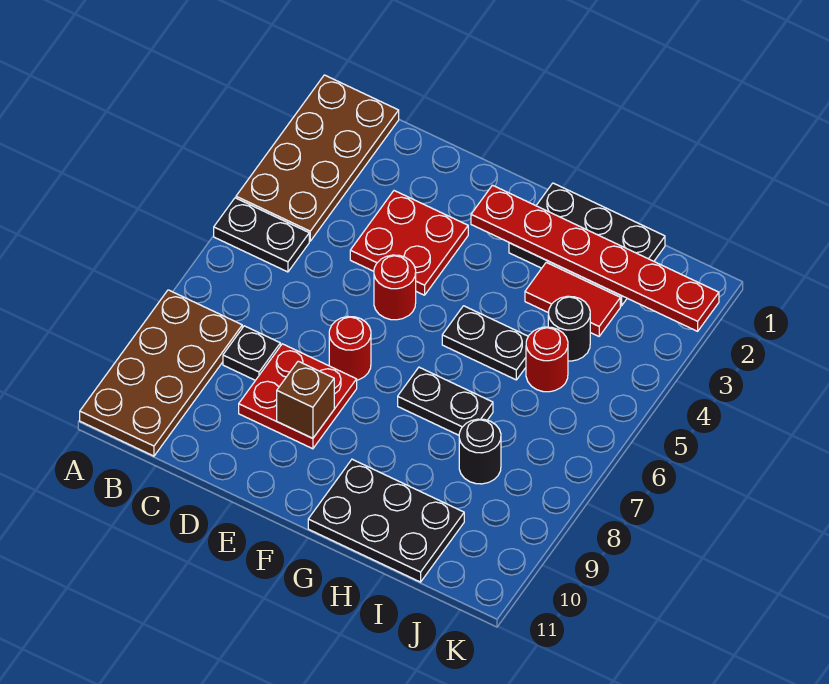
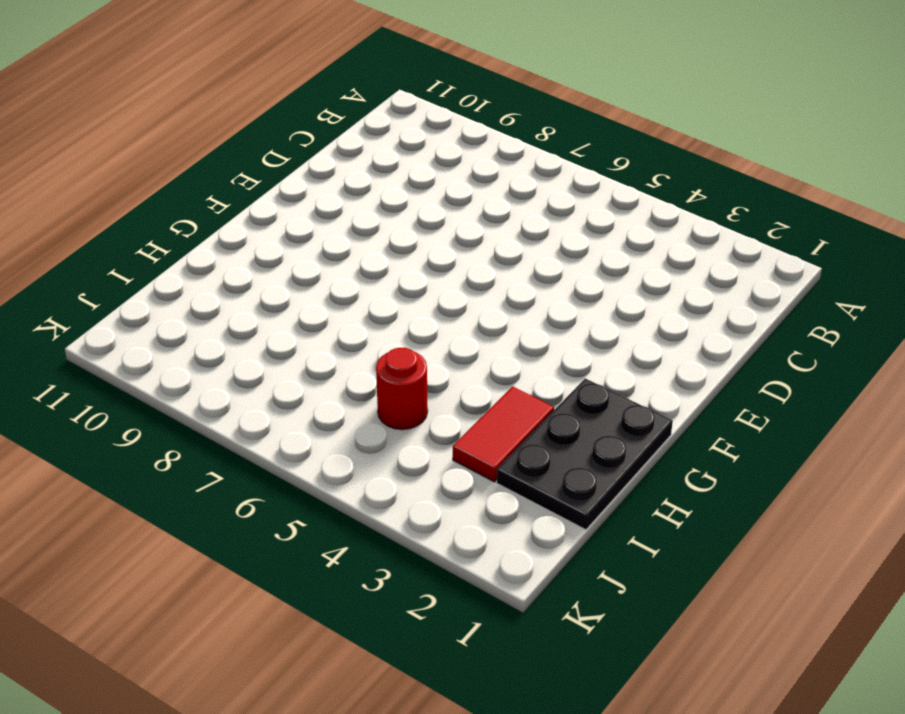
none -> brown plate A1:B4 level 1
none -> black plate A5:B5 level 1
none -> brown plate A8:B11 level 1

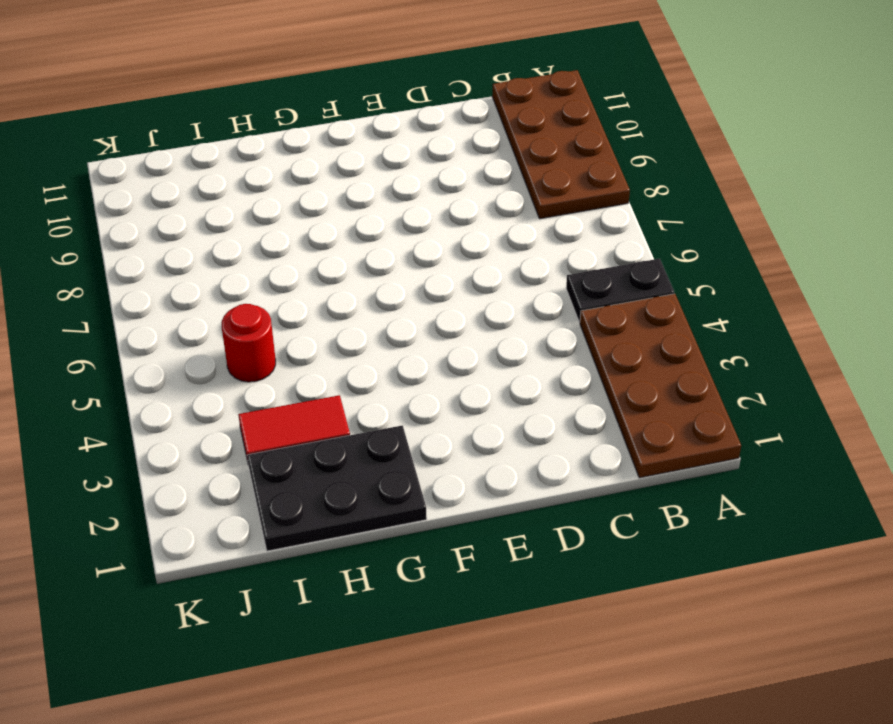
none -> black plate C8 level 1
none -> red plate D3:E4 level 1
none -> red plate D8:E9 level 1

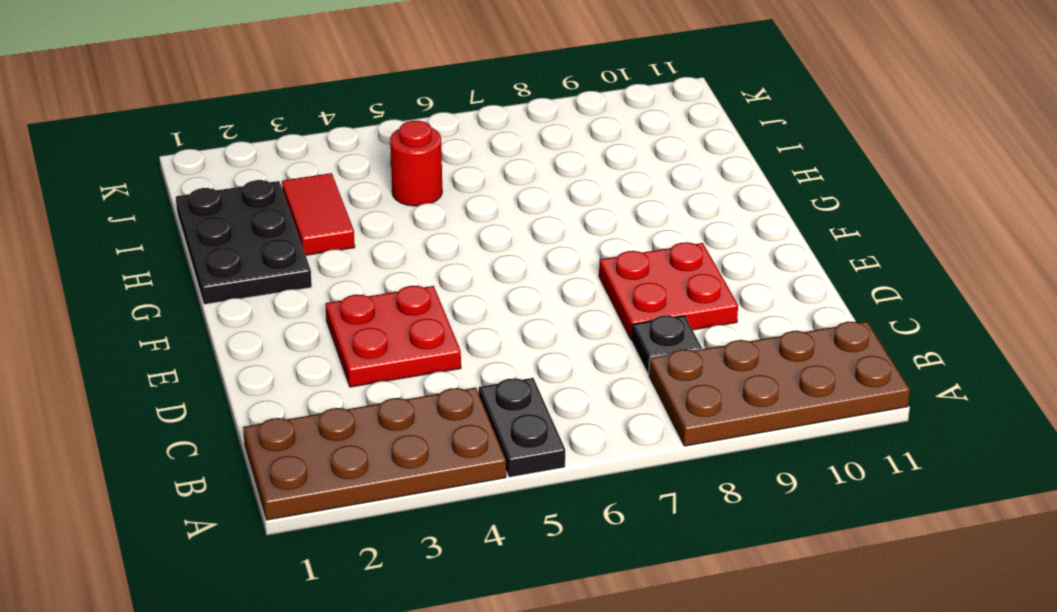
none -> red round brick E5 level 1
none -> red round brick E7 level 1
none -> black plate G5:H5 level 1

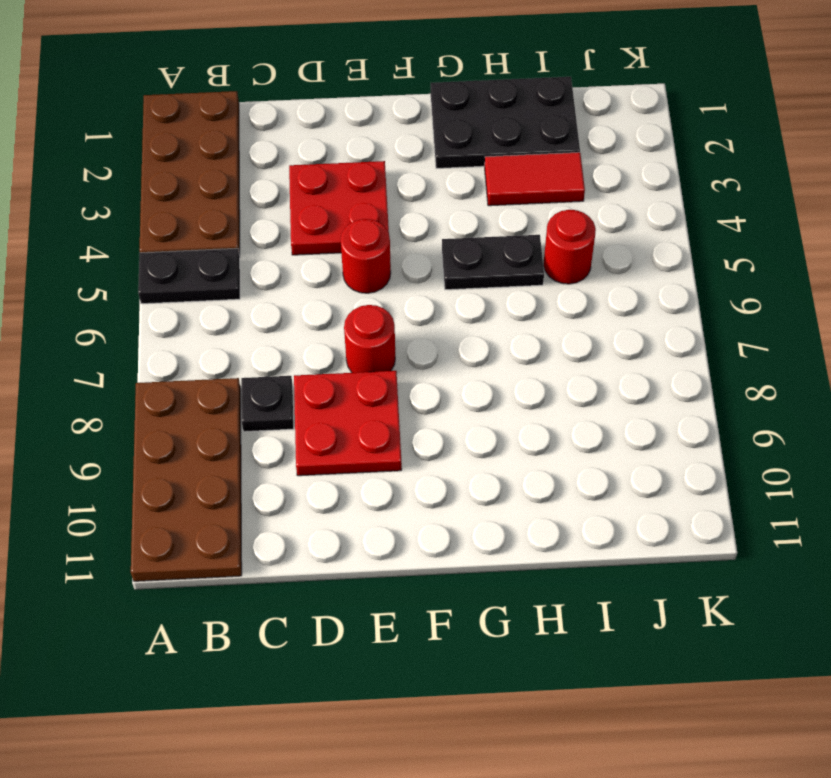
none -> black plate G7:H7 level 1
none -> black plate G10:I11 level 1
none -> black round brick I4 level 1

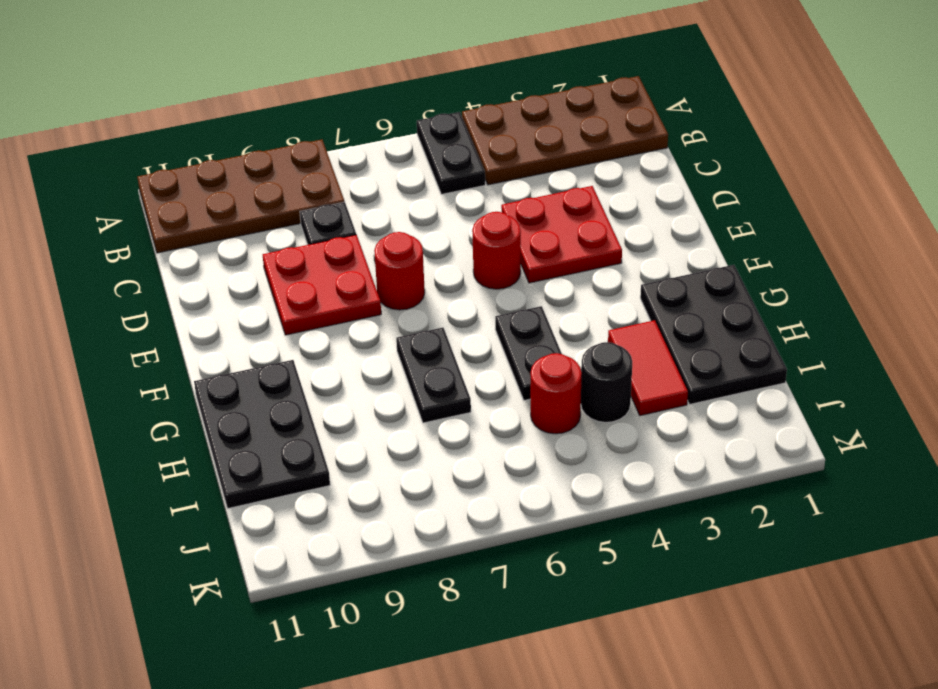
none -> black round brick I8 level 1
none -> brown brick E9 level 2
none -> red plate F2:K2 level 2

